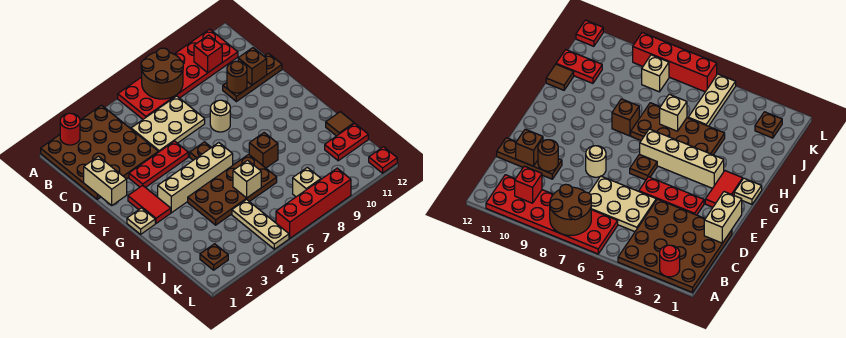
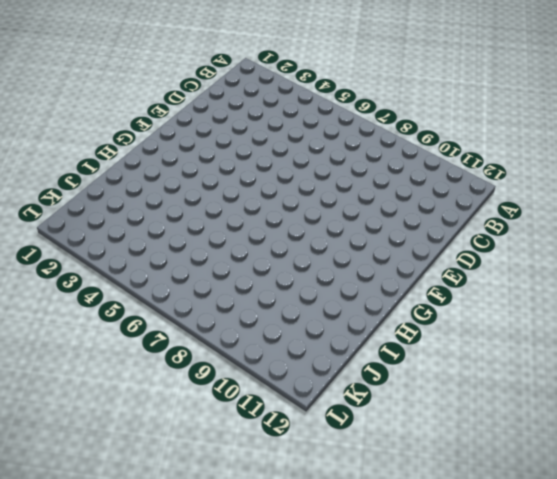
none -> brown plate A1:D4 level 1
none -> red plate A6:B11 level 1
none -> tan plate C5:D7 level 1

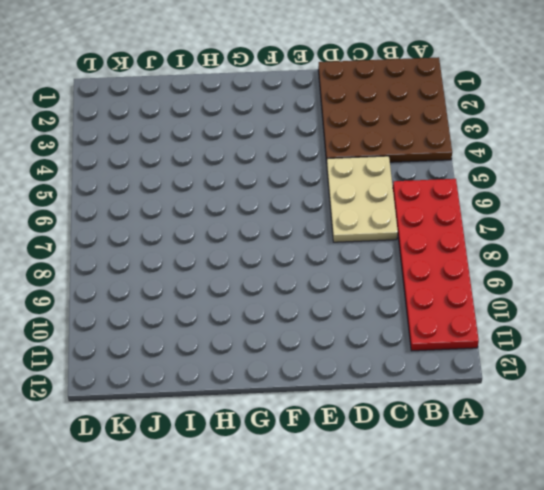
none -> brown plate D10:D12 level 1
none -> red plate E3:E5 level 1
none -> tan round brick E8 level 1

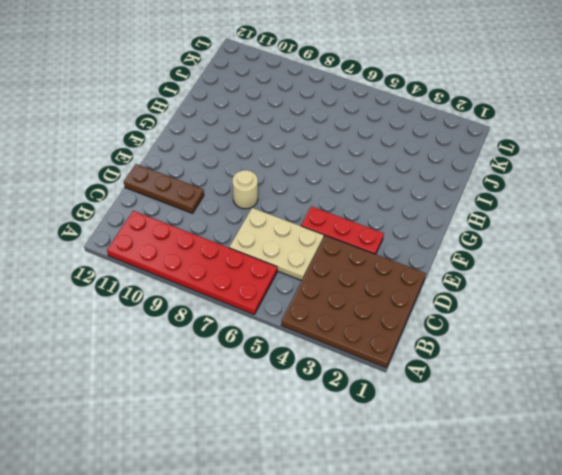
none -> red tile F2:G2 level 1
none -> brown plate F6 level 1
none -> tan plate G1 level 1

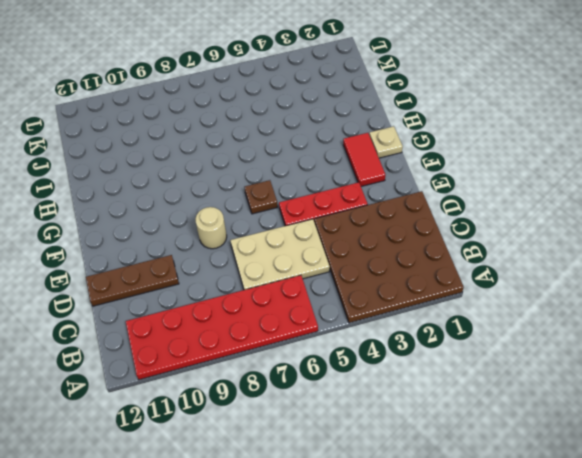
none -> tan brick G3:G6 level 1
none -> brown plate H4:I7 level 1
none -> brown brick H8 level 1

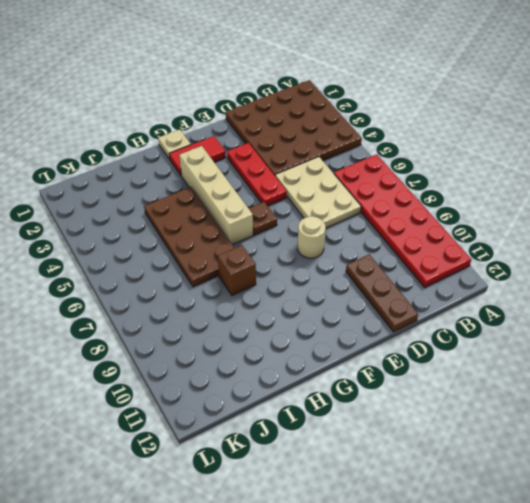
none -> brown tile I12 level 1
none -> tan plate J5:L5 level 1
none -> red plate J11:J12 level 1

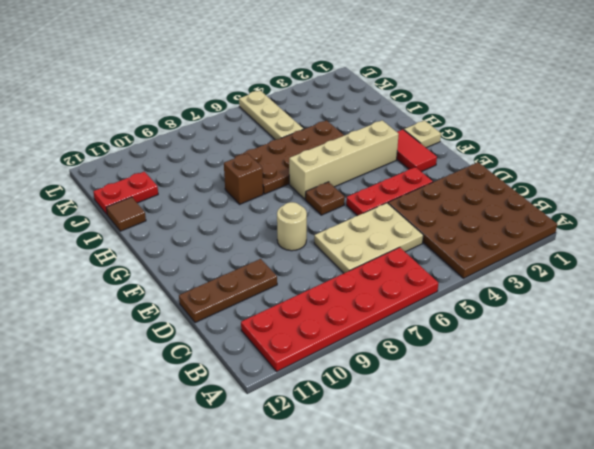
none -> brown plate K2 level 1
none -> tan brick K8 level 1
none -> red brick L6:L9 level 1

